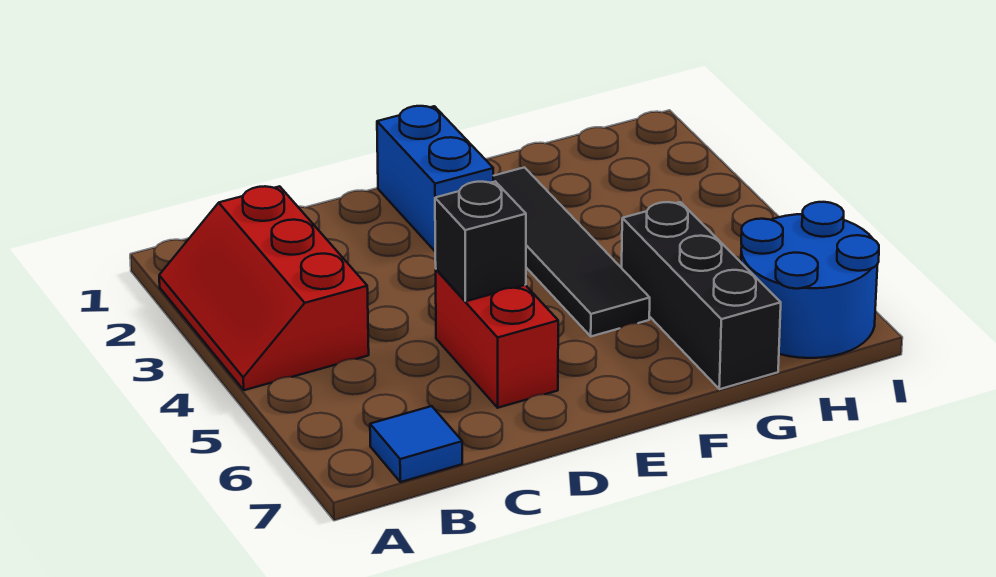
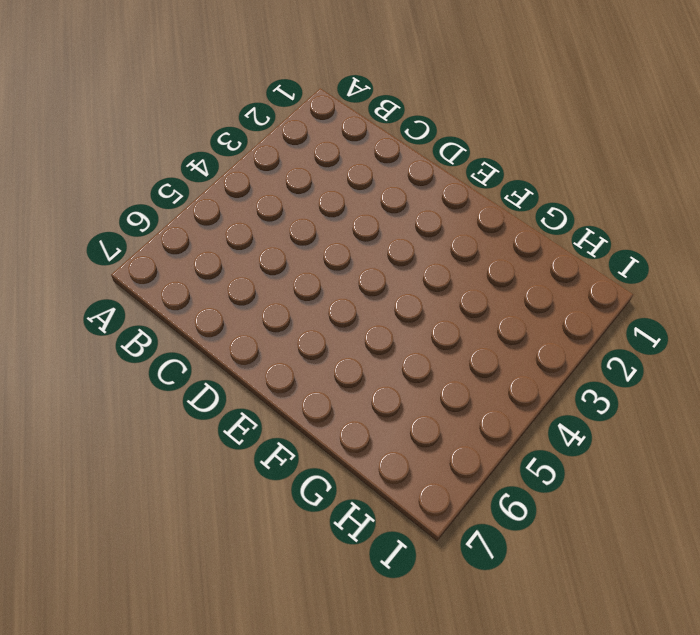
none -> red slope A2:B4 level 1 top B
none -> blue tile B7 level 1

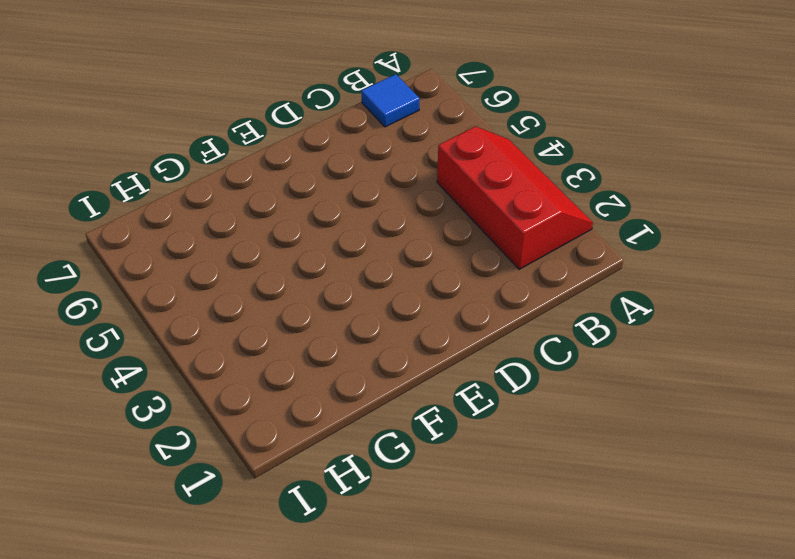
none -> red brick D5:D6 level 1
none -> blue brick E1:E2 level 1

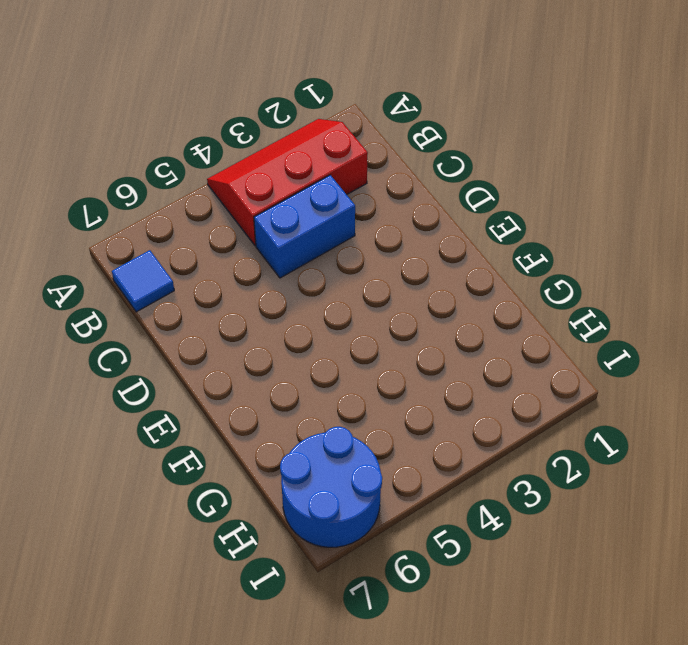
blue brick C3:C4 level 1 -> blue brick E1:E2 level 1
none -> red brick D5:D6 level 1
none -> black tile F2:F5 level 1

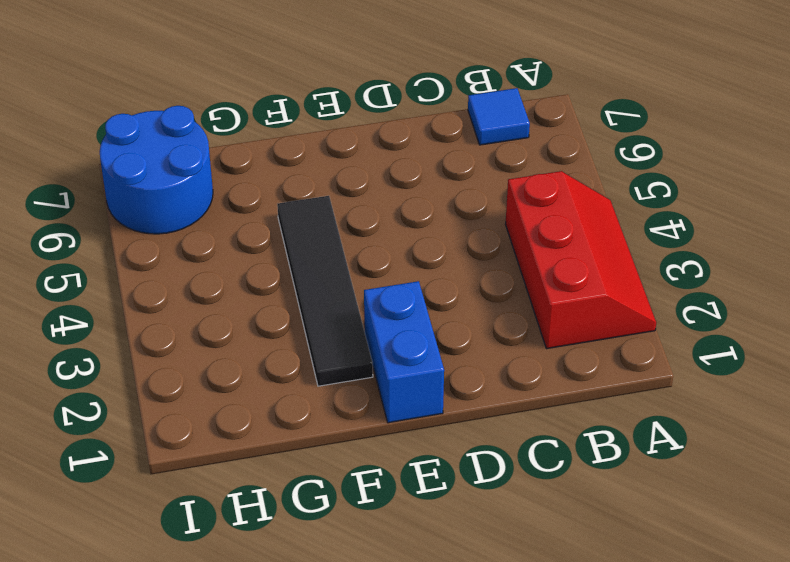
none -> red brick D5:D6 level 1
none -> black brick G5:G7 level 1

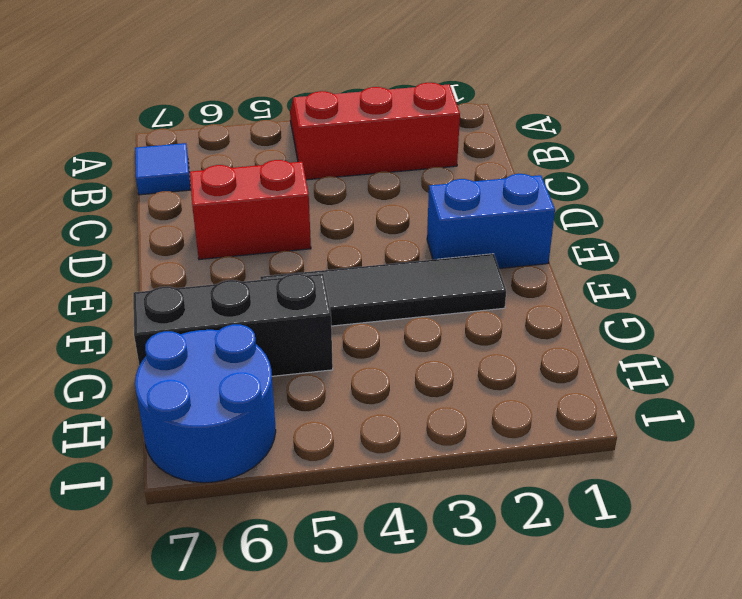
none -> black brick D5 level 2

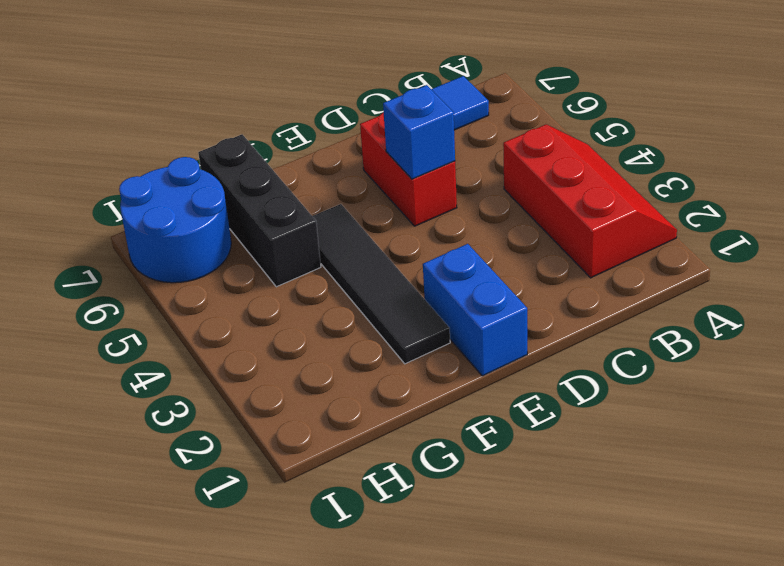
blue brick D5 level 2 -> black brick D5 level 2

